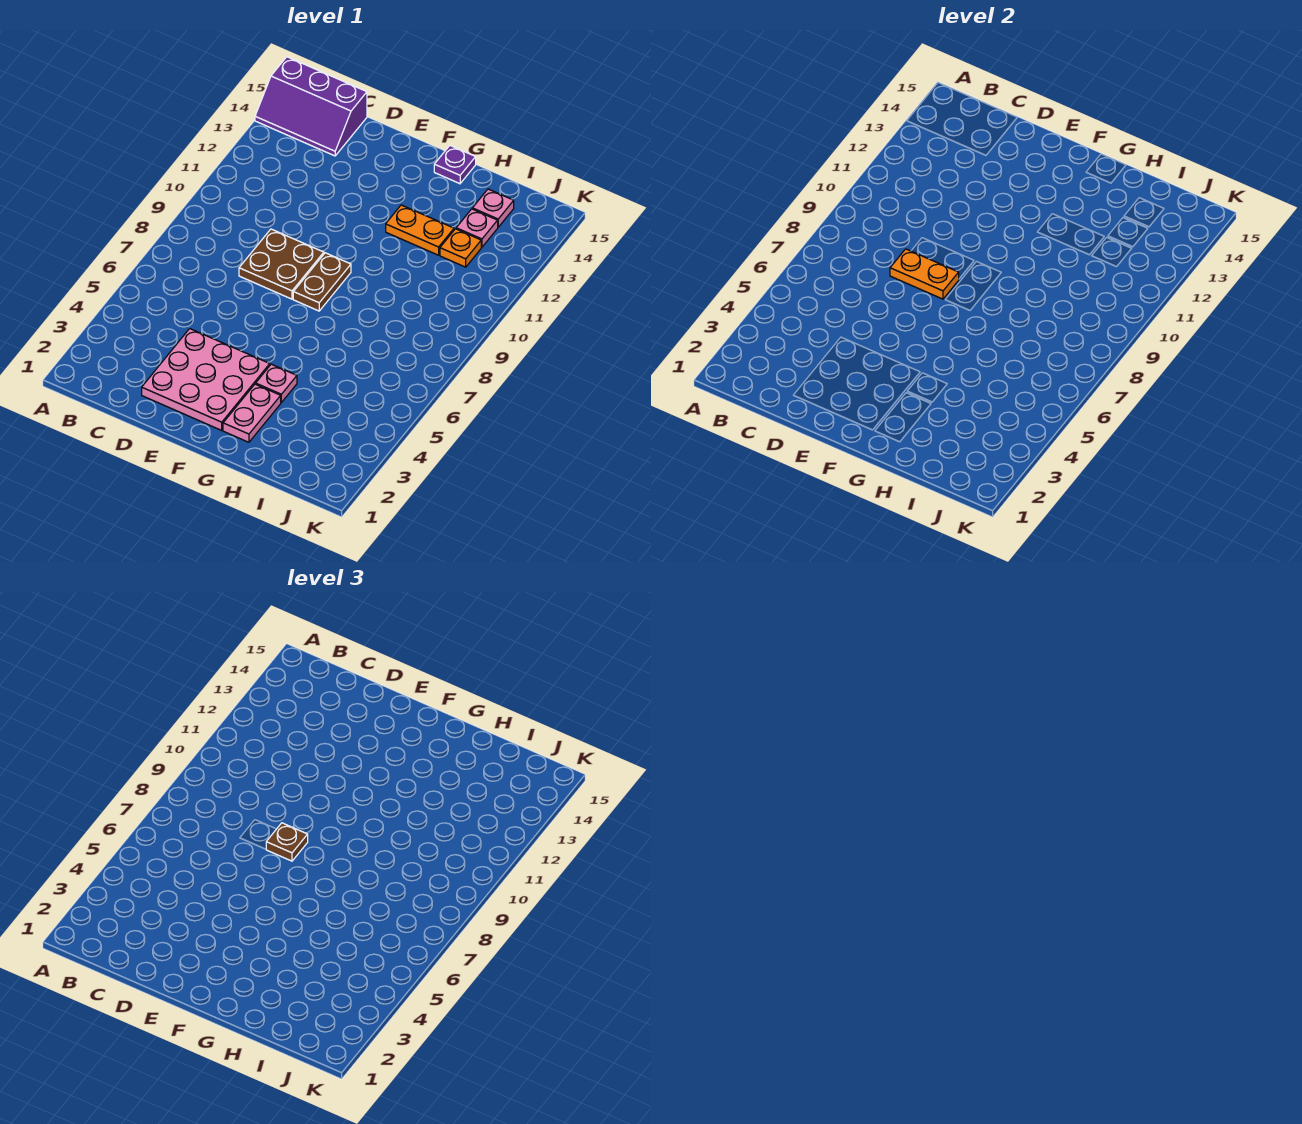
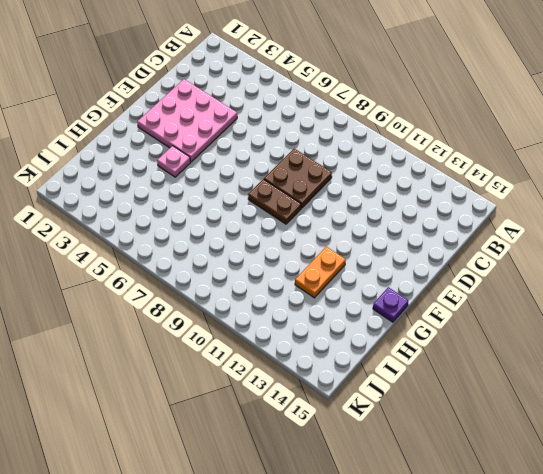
none -> purple slope A14:C15 level 1 top 15
none -> pink plate G2:G3 level 1
none -> orange plate I12 level 1

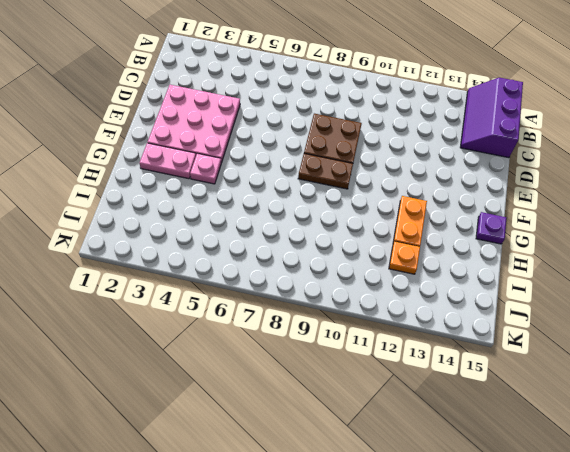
none -> pink plate I13 level 1
none -> pink plate I14 level 1
none -> orange plate D8:E8 level 2

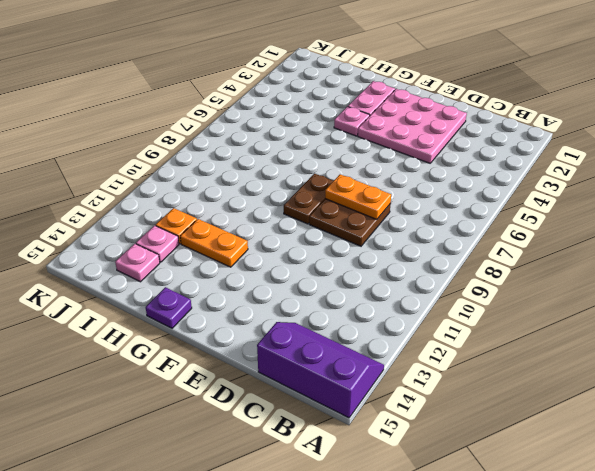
none -> brown plate E8 level 3

